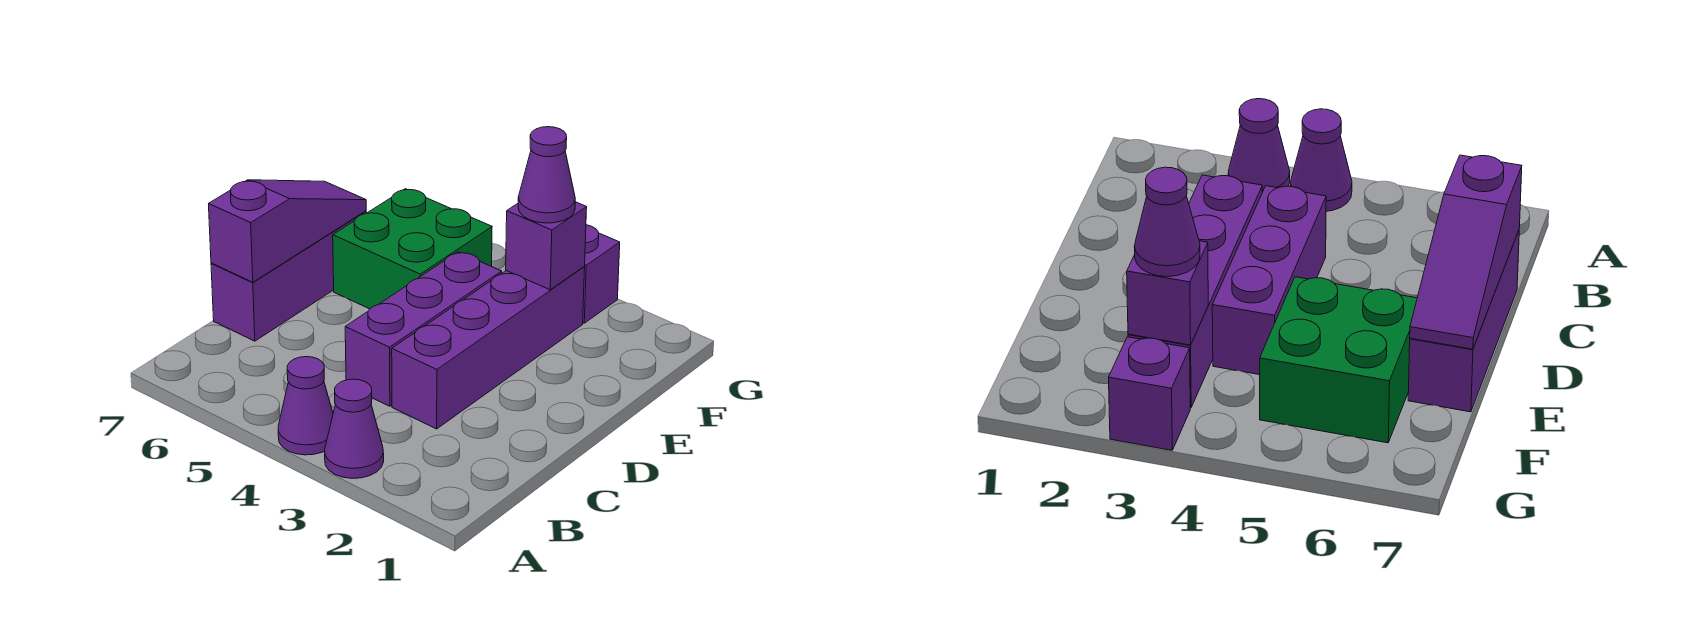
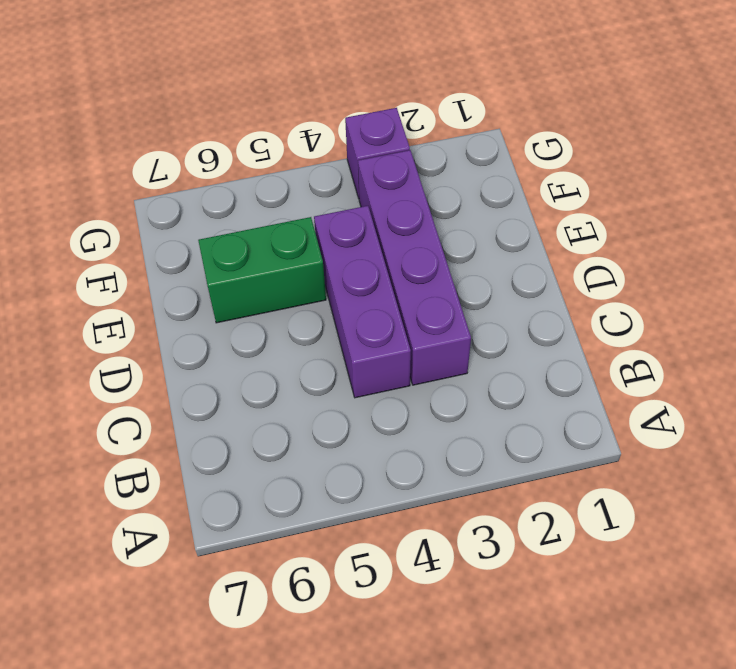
green brick E5:E6 level 1 -> green brick E5:F6 level 1
none -> purple cone A3 level 1
none -> purple cone A4 level 1

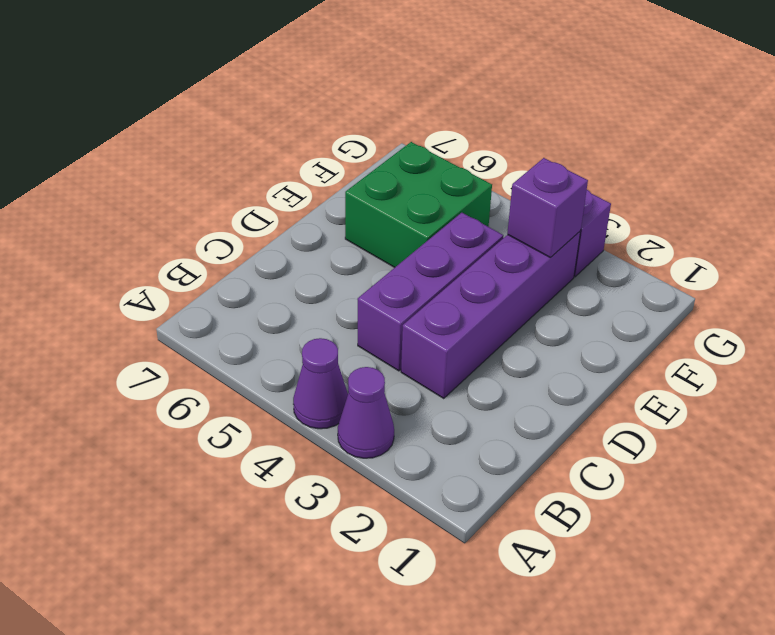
none -> purple brick C7:E7 level 1
none -> purple slope C7:E7 level 2 top C

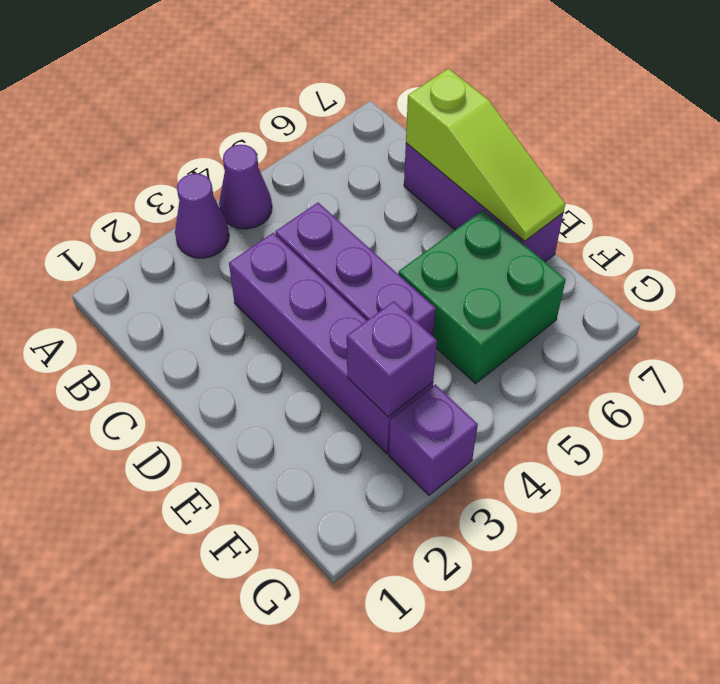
lime slope C7:E7 level 2 top C -> purple slope C7:E7 level 2 top C
none -> purple cone F3 level 3

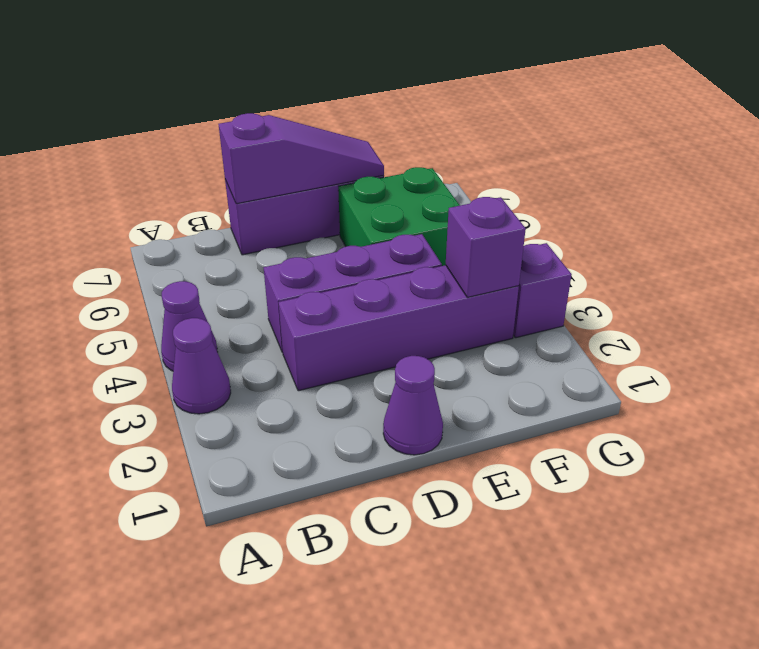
purple cone D1 level 1 -> purple cone F3 level 3

